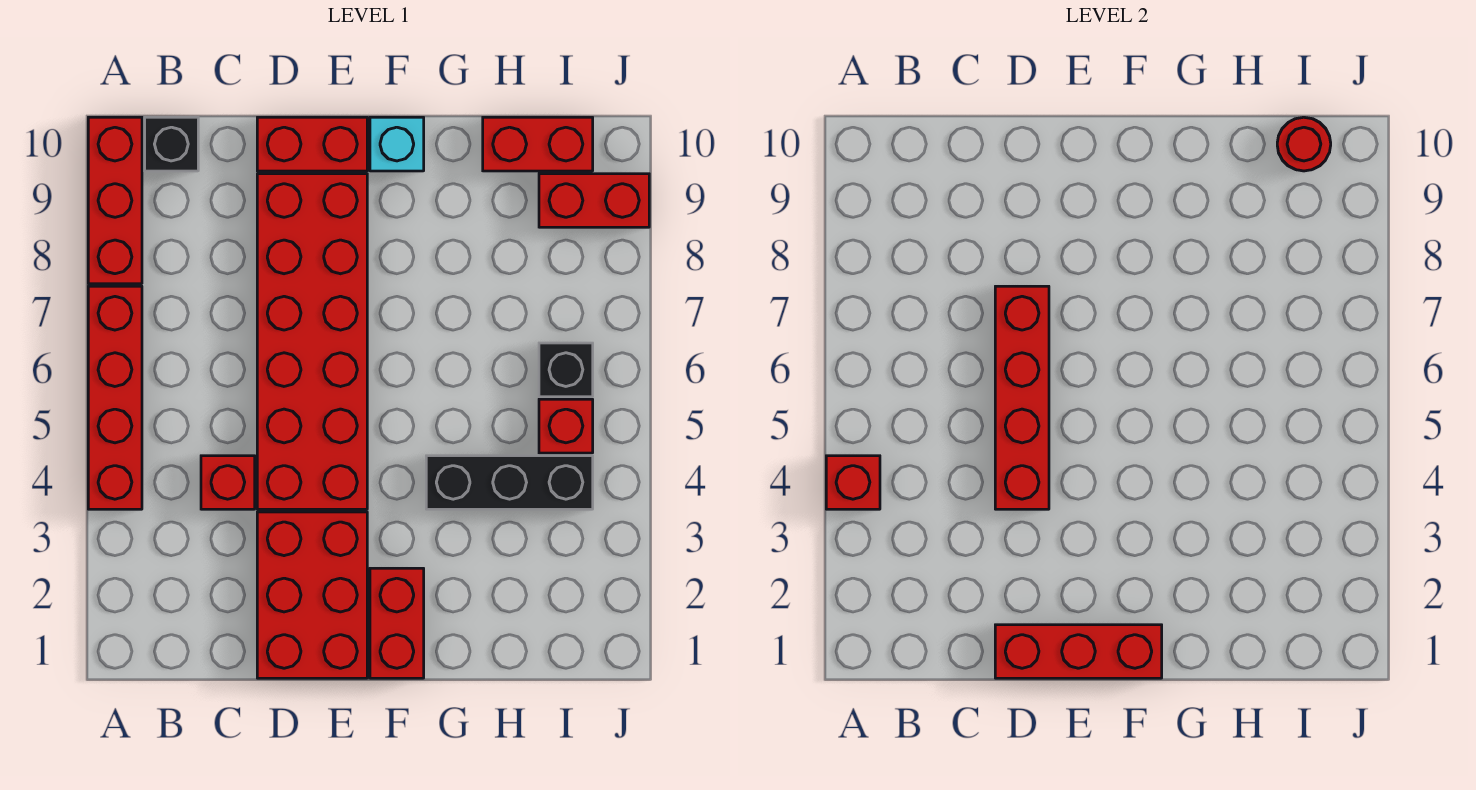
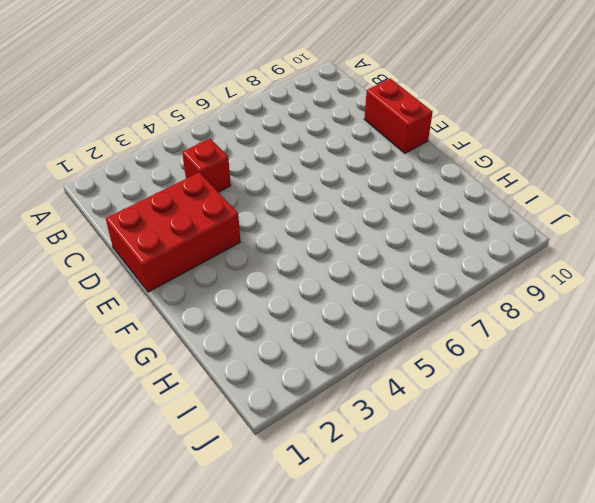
none -> red brick A4:A7 level 1
none -> red brick A8:A10 level 1
none -> black brick B10 level 1

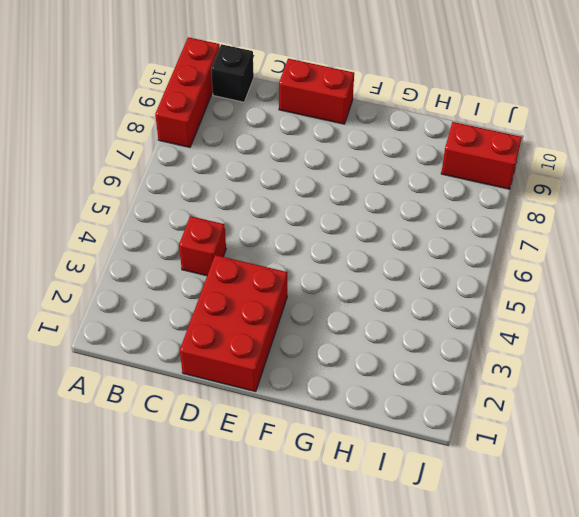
none -> red brick A4:A7 level 1
none -> red brick D4:E9 level 1
none -> red brick F1:F2 level 1

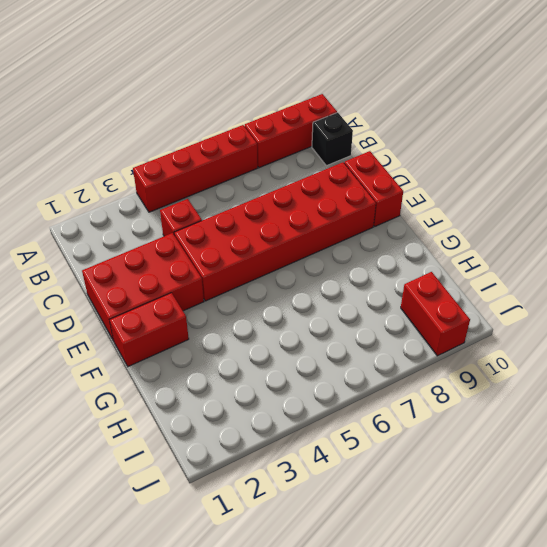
none -> cyan brick F10 level 1
none -> black brick G4:I4 level 1
none -> red brick H10:I10 level 1

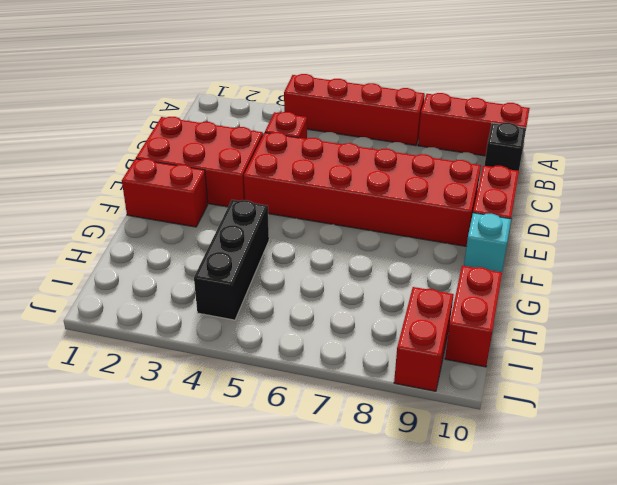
none -> red brick I5 level 1
none -> black brick I6 level 1
none -> red brick A4 level 2

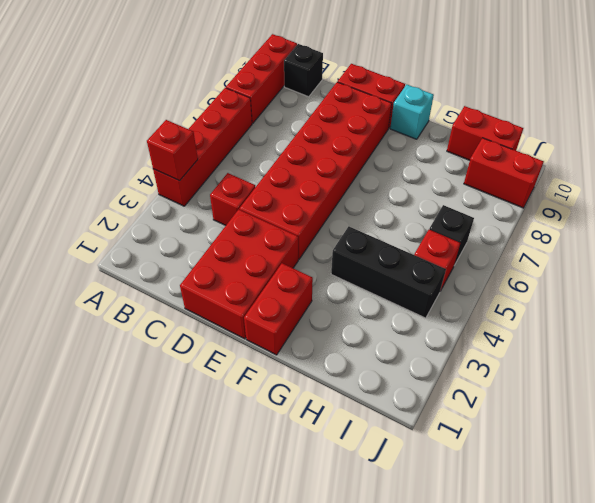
none -> red brick D1:F1 level 2
none -> red brick D4:D7 level 2
none -> red round brick I10 level 2

